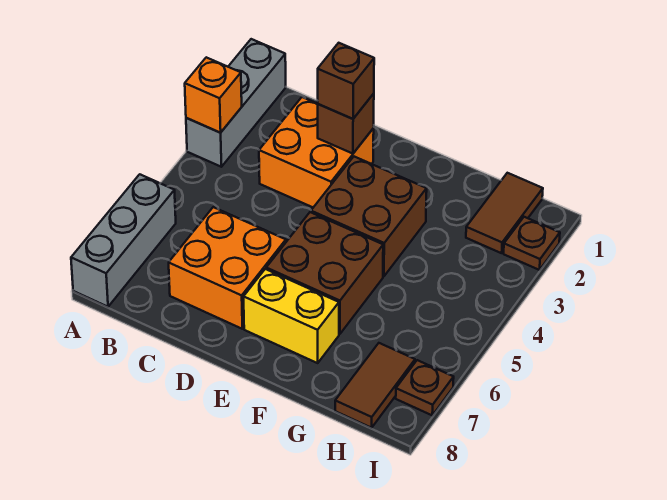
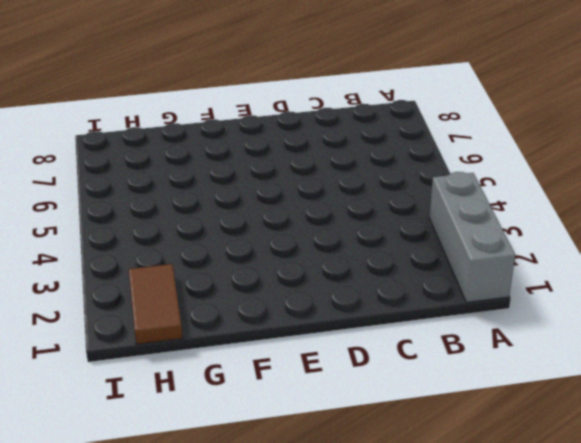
none -> grey brick A6:A8 level 1
none -> orange brick C2:D3 level 1
none -> orange brick C6:D7 level 1

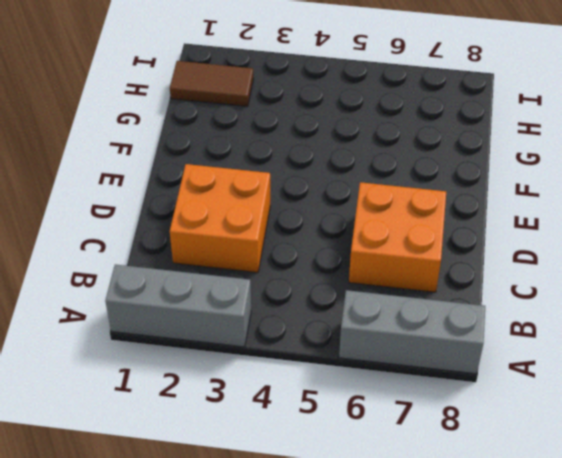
none -> brown brick E3:F4 level 1
none -> brown brick E5:F6 level 1
none -> yellow brick E7:F7 level 1

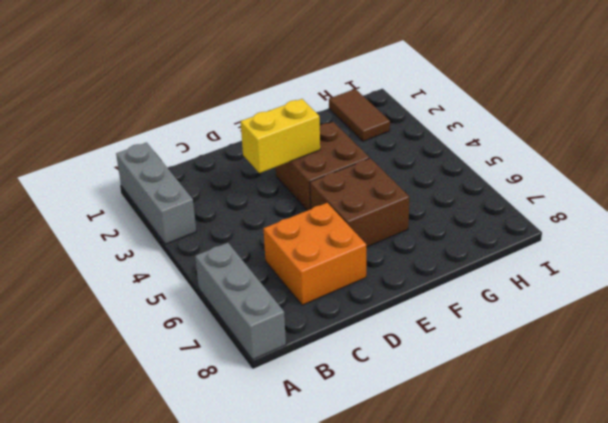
yellow brick D3:E3 level 2 -> yellow brick E7:F7 level 1
none -> orange brick C2:D3 level 1
none -> brown tile H7:H8 level 1
none -> brown plate I2 level 1

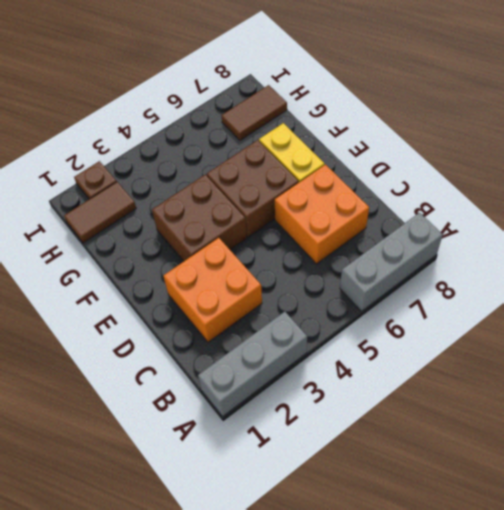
none -> brown plate I7 level 1
none -> orange brick A3 level 2
none -> brown brick D2 level 2

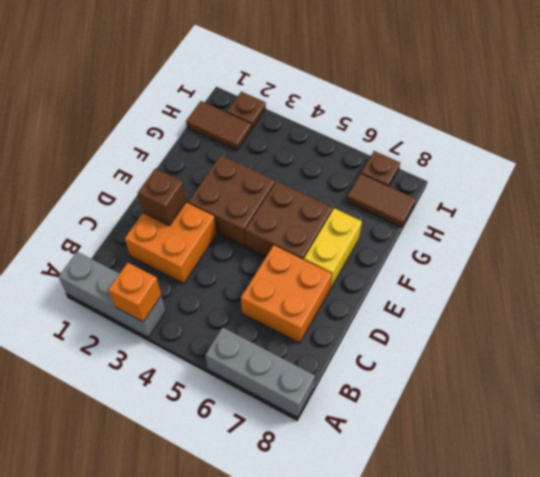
none -> brown brick D2 level 3

